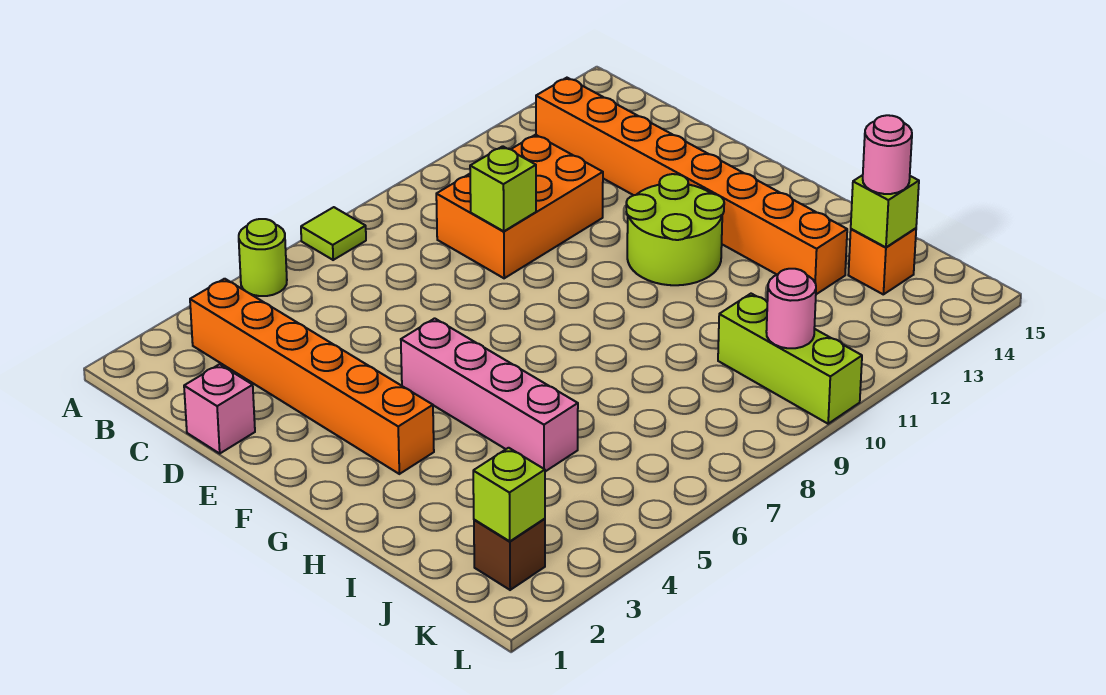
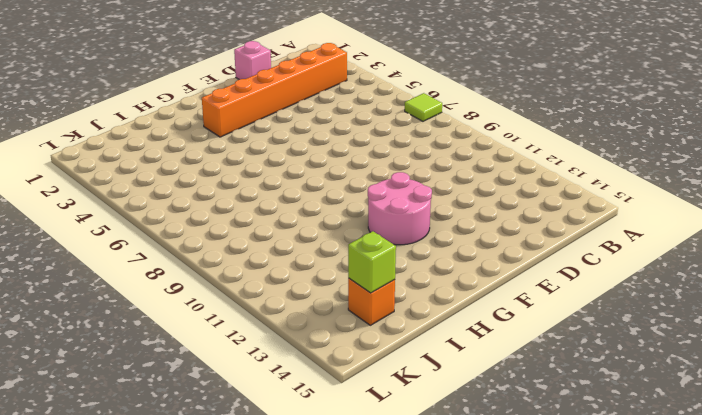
pink round brick F11:G12 level 1 -> lime round brick F11:G12 level 1
none -> lime round brick A5 level 1
none -> orange brick B13:I13 level 1
none -> orange brick C9:D11 level 1

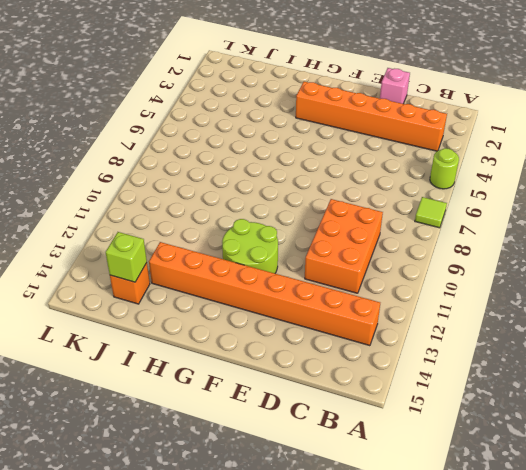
none -> pink brick F5:I5 level 1
none -> lime brick J10:L10 level 1
none -> brown brick K2 level 1

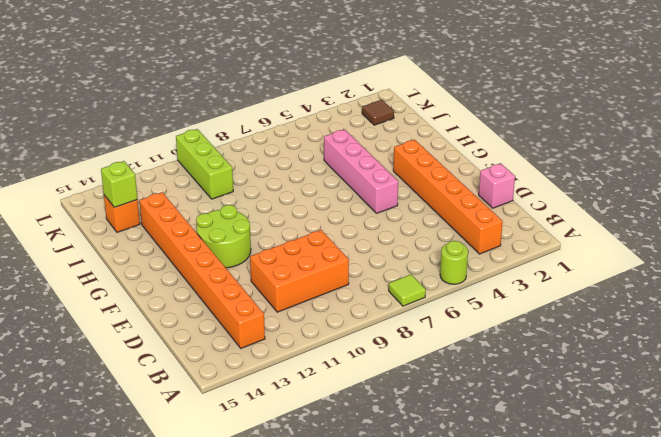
brown tile K2 level 1 -> brown brick K2 level 1
none -> lime brick D9 level 2
none -> lime brick K2 level 2
none -> pink round brick K10 level 2

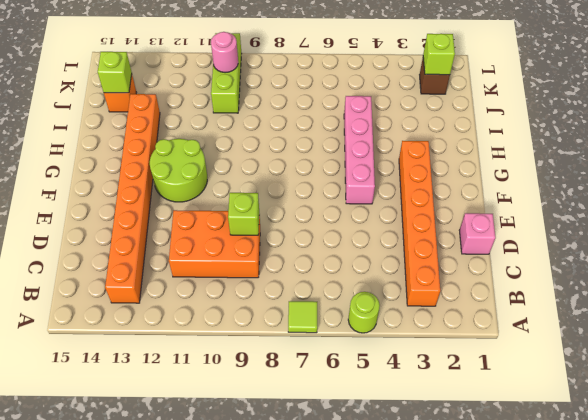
none -> pink round brick J14 level 3

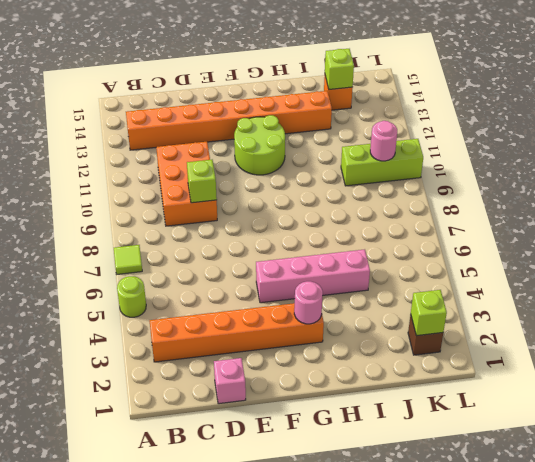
pink round brick G3 level 2 -> pink round brick J14 level 3

